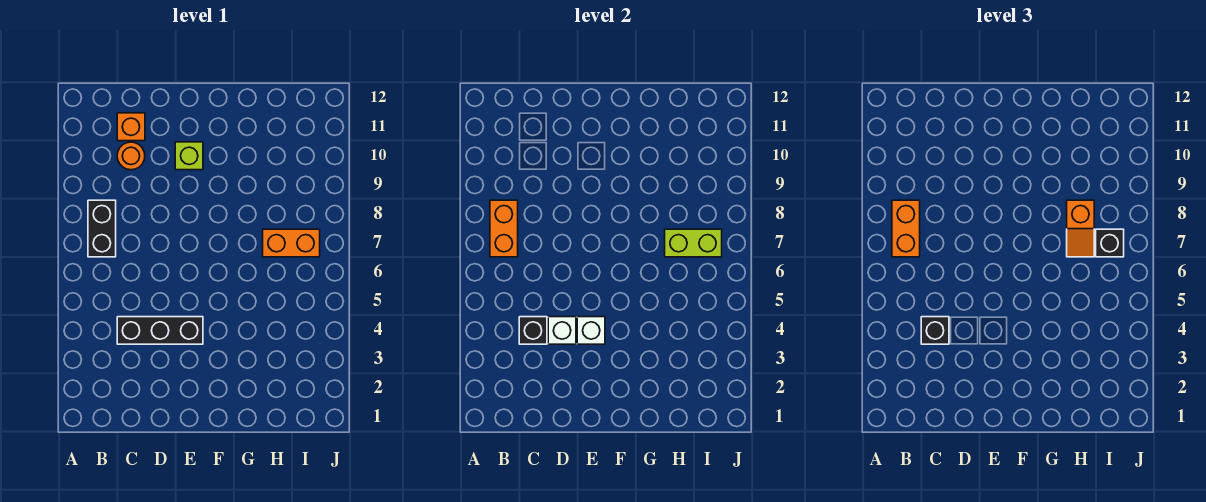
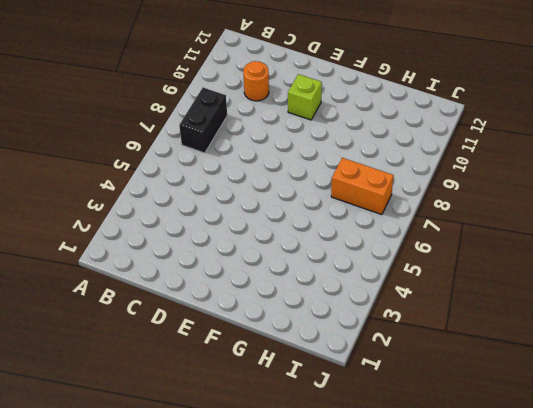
none -> black brick C4:E4 level 1
none -> orange brick C11 level 1
none -> orange brick B7:B8 level 2

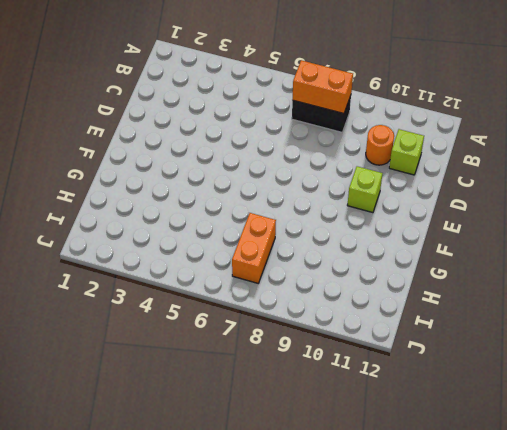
lime brick C11 level 1 -> orange brick C11 level 1
none -> black brick C4:E4 level 1
none -> black brick C4 level 2
none -> white brick D4 level 2

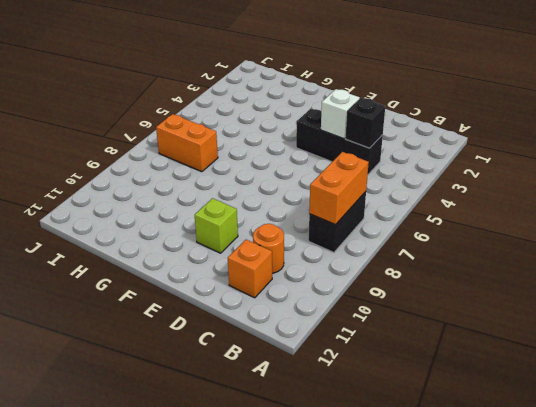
none -> white brick E4 level 2
none -> lime brick H7:I7 level 2
none -> orange brick B7:B8 level 3

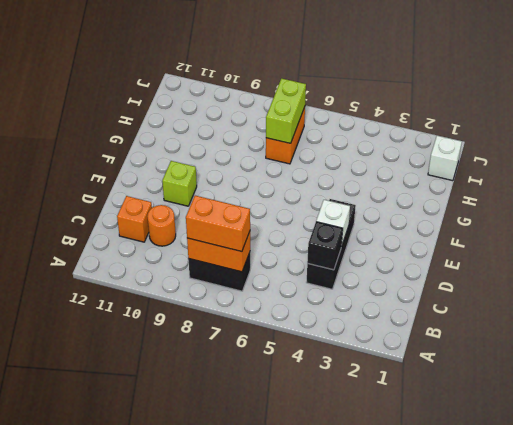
white brick I1 level 1 -> white brick E4 level 2
none -> black brick C4 level 3
none -> orange slope H7:H8 level 3 top 8
none -> black brick I7 level 3

